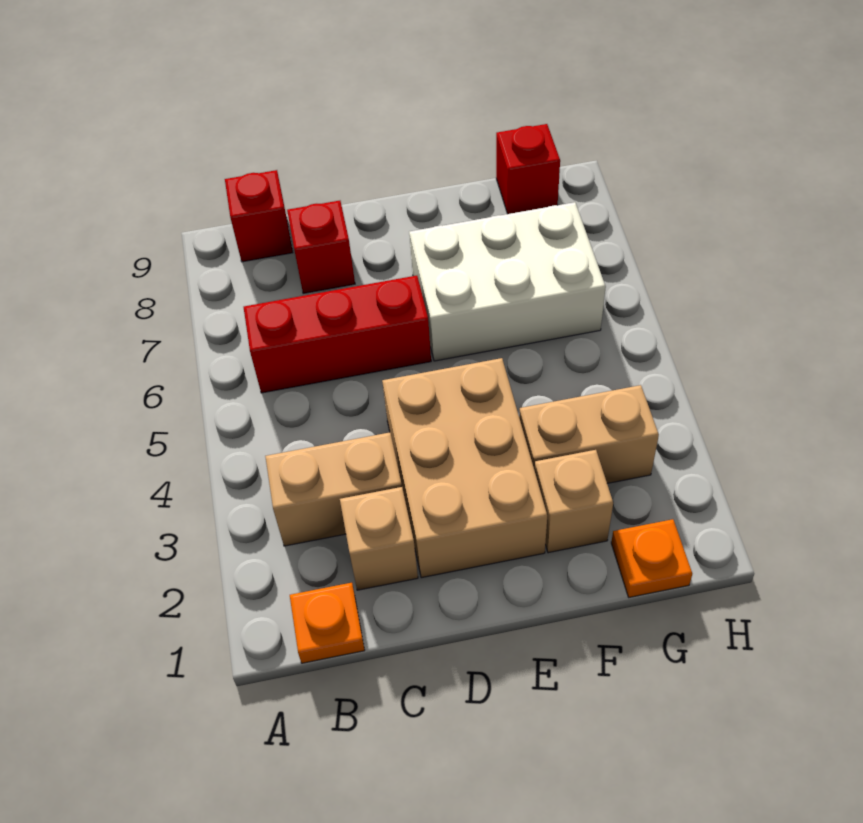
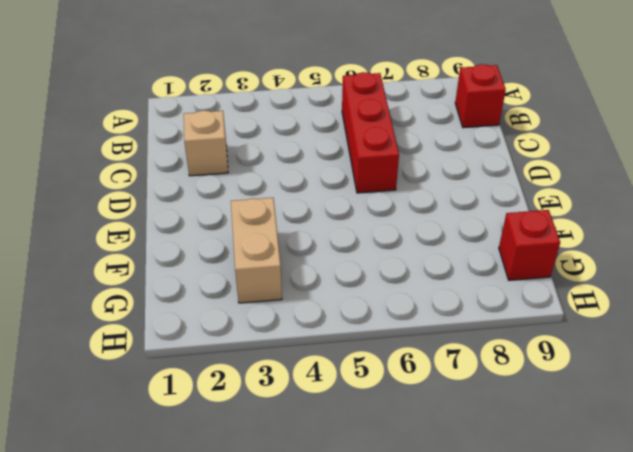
none -> orange plate B1 level 1
none -> tan brick B3:C3 level 1
none -> red brick C8 level 1

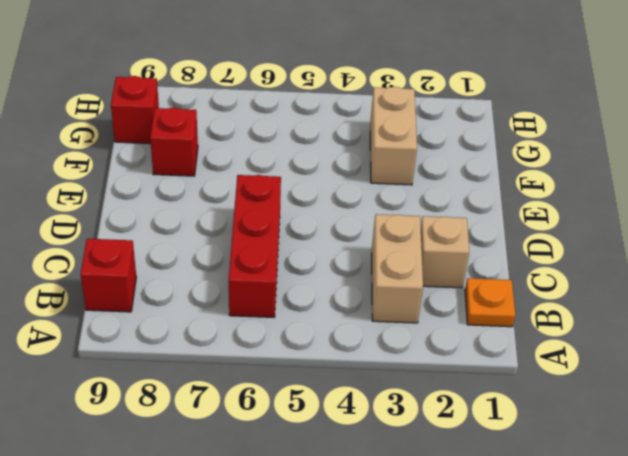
red brick F8 level 1 -> red brick C8 level 1
none -> tan brick D2:E4 level 1
none -> white brick E6:G7 level 1
none -> tan brick F2 level 1

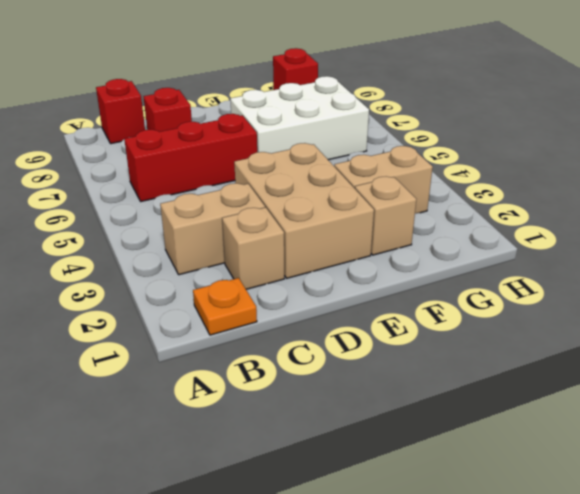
none -> orange plate G1 level 1

